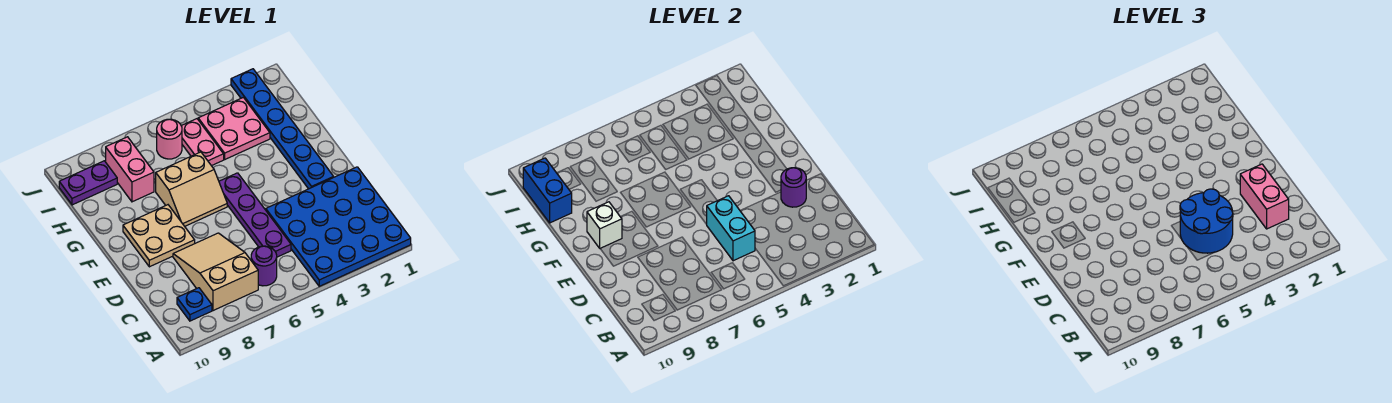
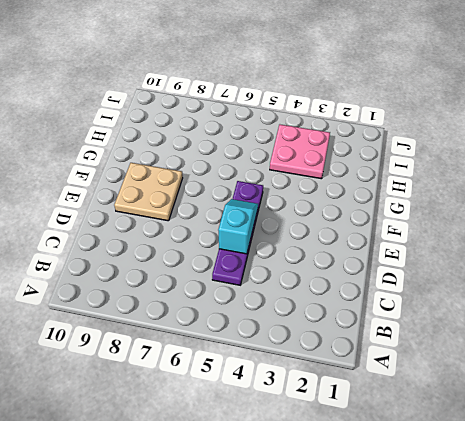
cyan slope D5:E5 level 2 top D -> cyan brick C5:D5 level 2
none -> blue plate A1:D4 level 1
none -> purple round brick B6 level 1
none -> tan slope B7:D8 level 1 top B

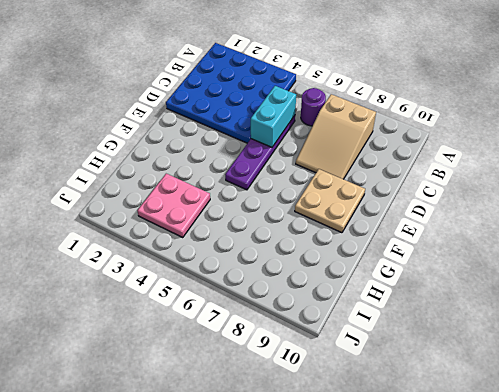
none -> blue plate B9 level 1
none -> blue plate E2:J2 level 1
none -> tan slope F6:G7 level 1 top G

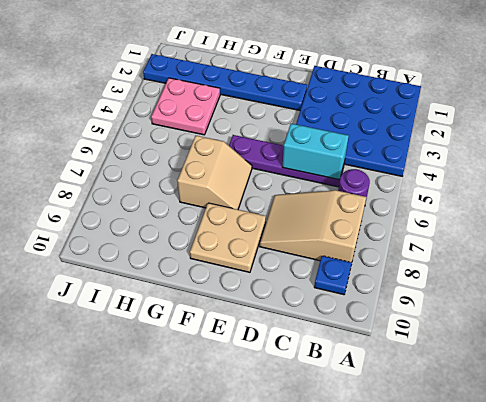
none -> pink plate H5:I5 level 1
none -> pink brick H8:I8 level 1
none -> pink round brick I6 level 1

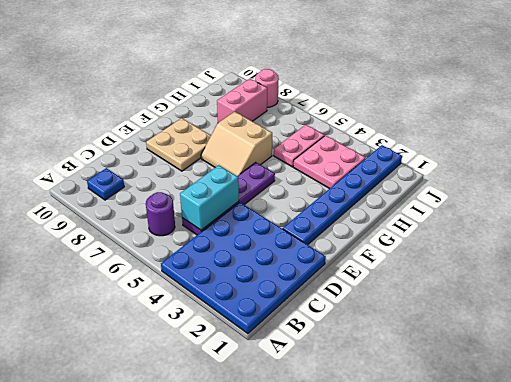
pink round brick J8 level 1 -> pink round brick I6 level 1
none -> tan slope B7:D8 level 1 top B
none -> purple plate I9:I10 level 1
none -> purple round brick D2 level 2

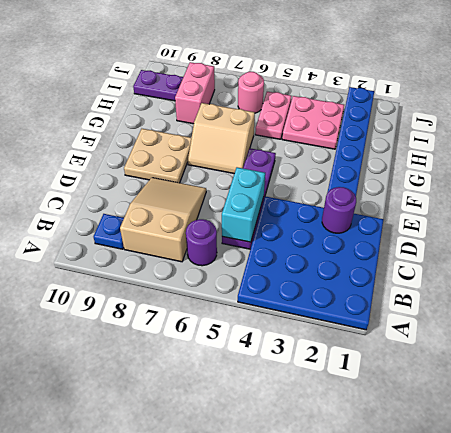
none -> white brick F9 level 2
none -> blue brick H10:I10 level 2
none -> pink brick C2:D2 level 3

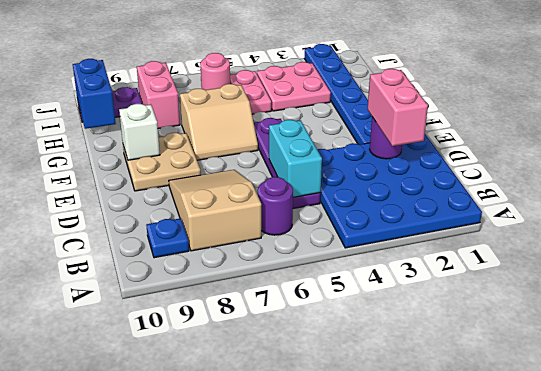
none -> blue round brick C4:D5 level 3

